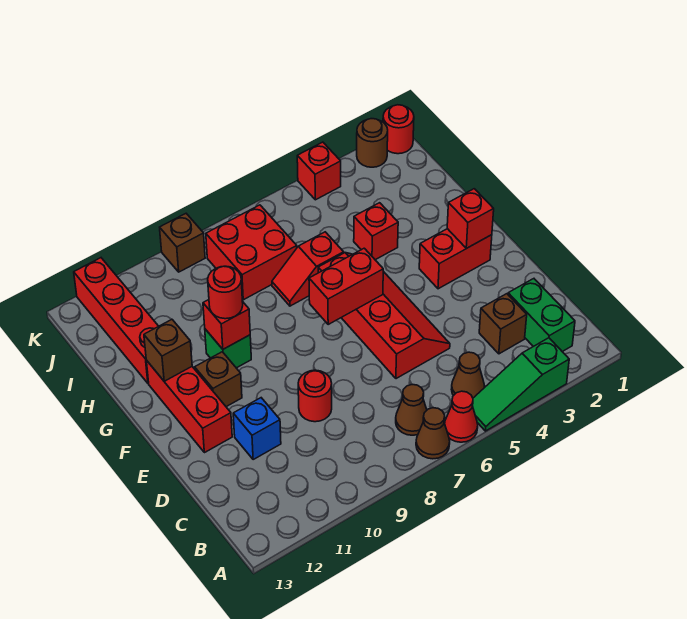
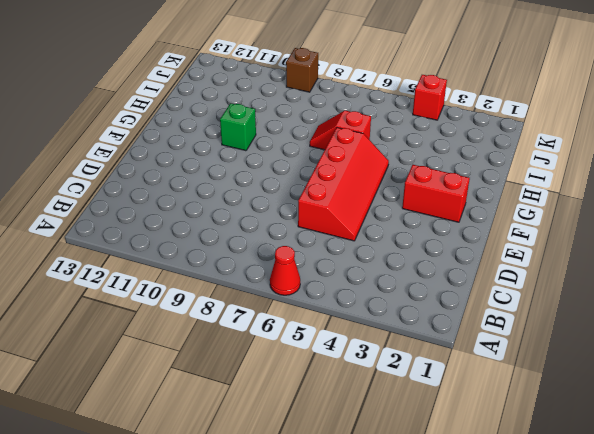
none -> green slope A3:A5 level 1 top 3
none -> brown cone A7 level 1
none -> green brick B2:C2 level 1

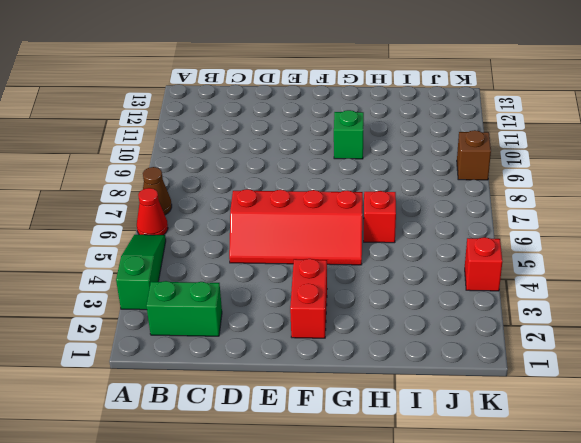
none -> brown cone B5 level 1
none -> brown cone B7 level 1
none -> brown brick C3 level 1

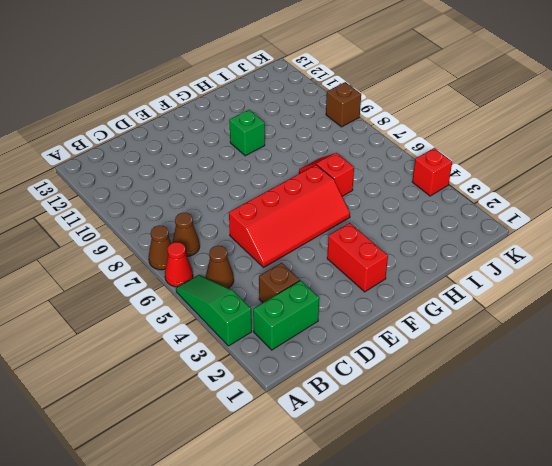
none -> red round brick D9 level 1
none -> blue brick D11 level 1
none -> red brick E12:G12 level 1

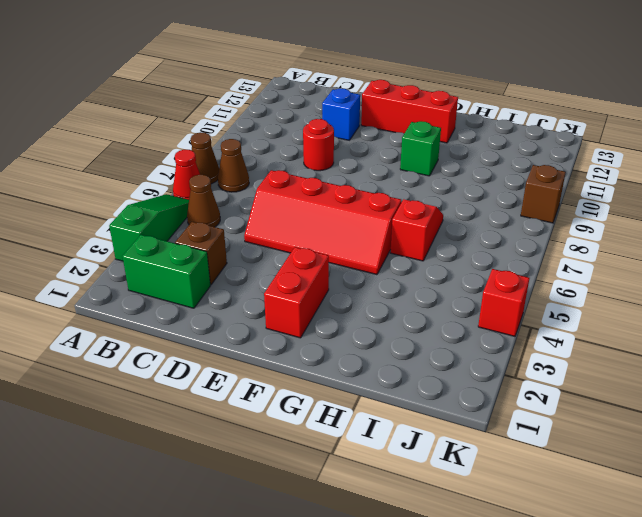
none -> brown brick F11 level 1
none -> red brick H4 level 1
none -> red brick H12:K12 level 1

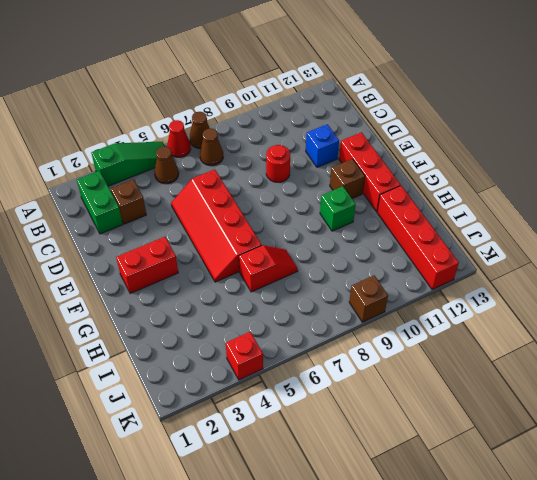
none -> red brick H4 level 1
none -> red brick I7:J8 level 1
none -> red round brick K1 level 1

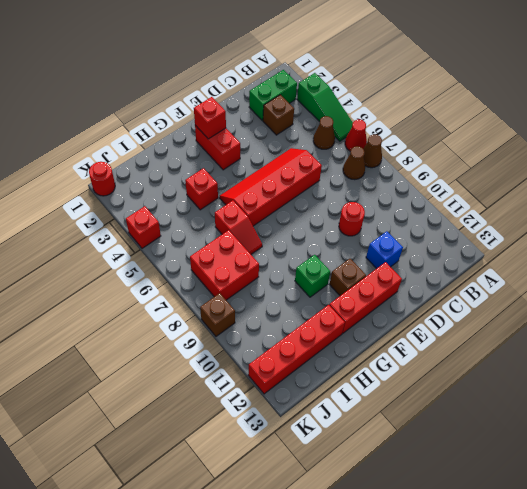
none -> brown round brick K2 level 1
none -> red brick F6:F7 level 2
none -> red brick G10 level 2

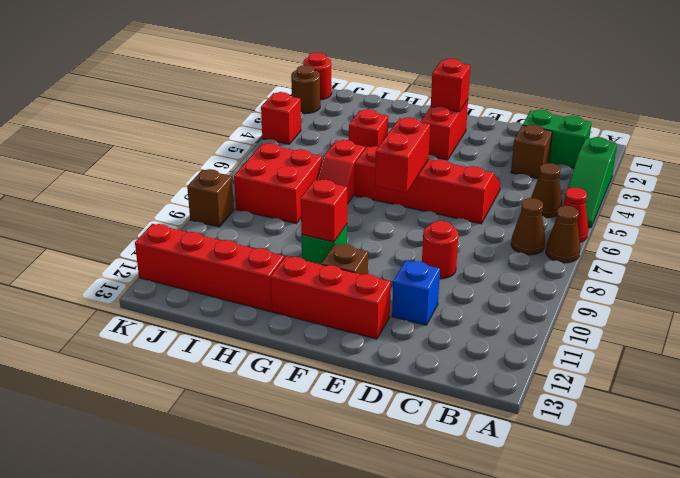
none -> brown brick G12 level 2
none -> red round brick G10 level 3

